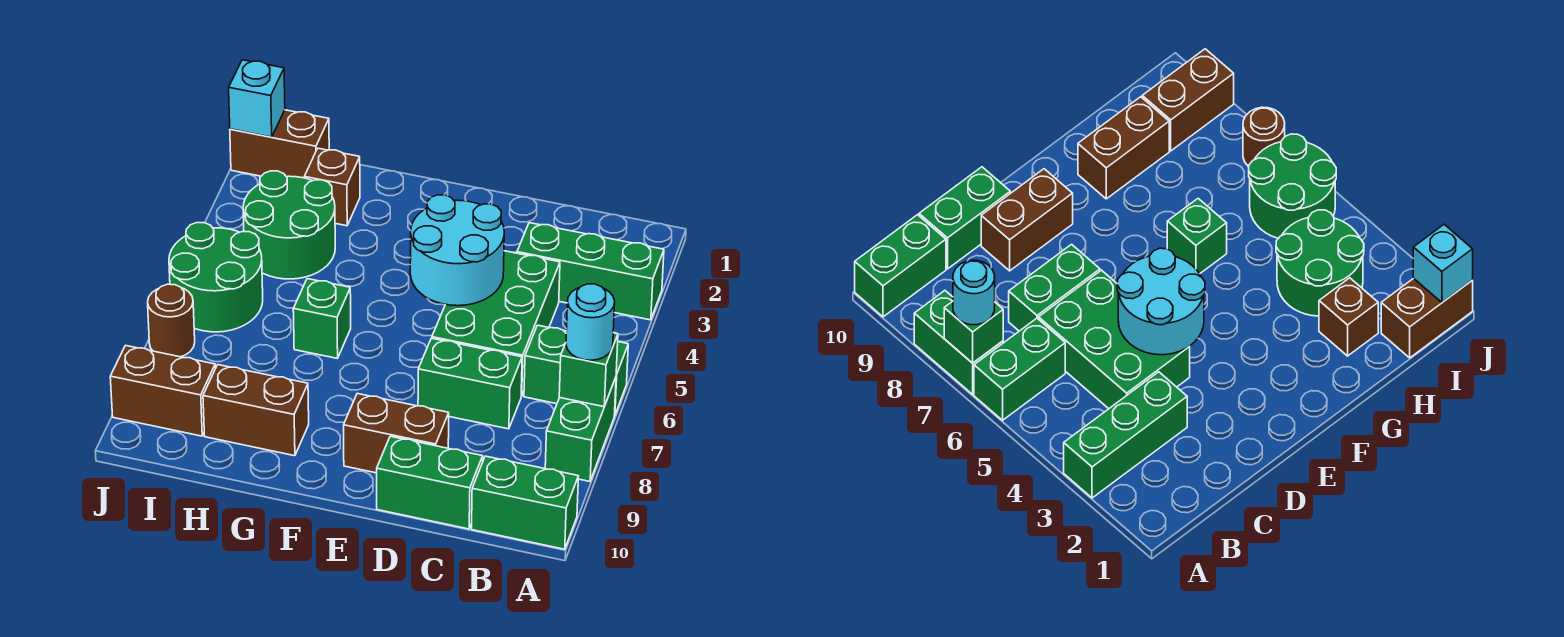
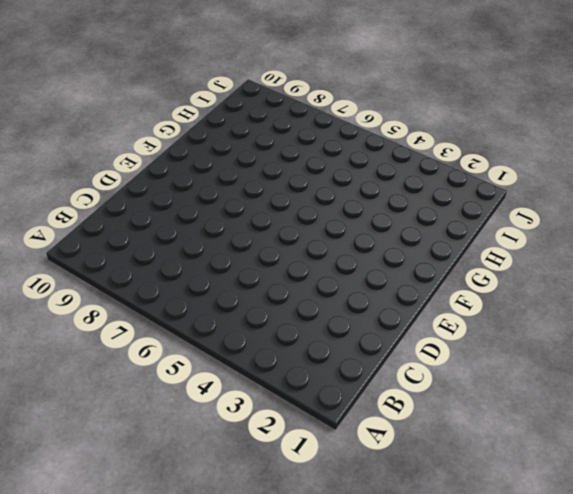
none -> green brick A3:C3 level 1
none -> green brick A6:B6 level 1
none -> green brick A7:A8 level 1

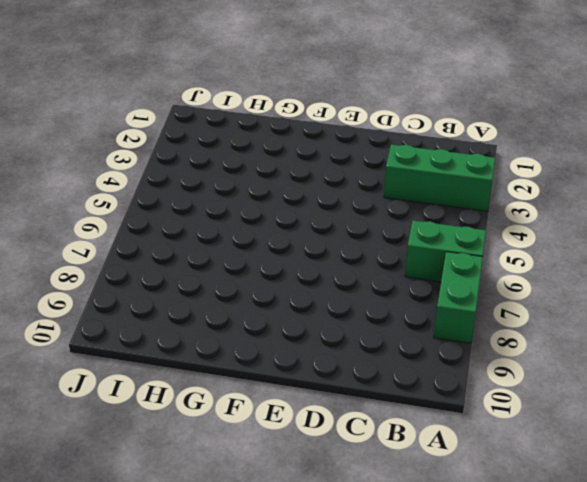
none -> green brick A10:B10 level 1
none -> green brick C4:D6 level 1
none -> green brick C7:D7 level 1

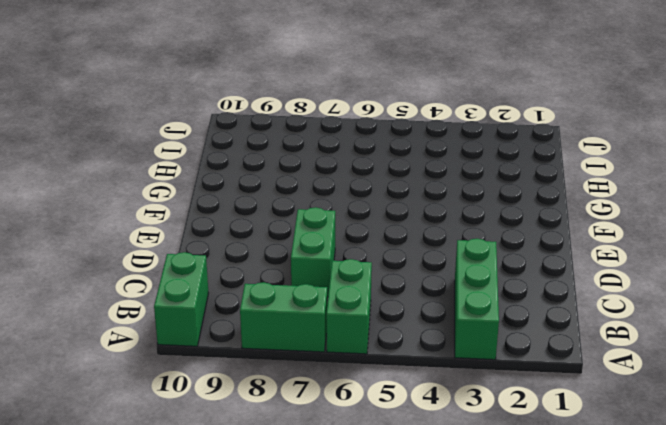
none -> green brick C4:D6 level 1
none -> green brick C10:D10 level 1
none -> brown brick D9:E9 level 1

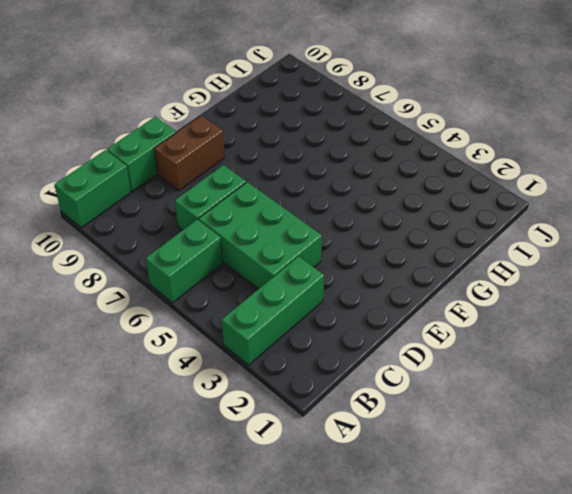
none -> green brick A7:A8 level 1
none -> green brick G6 level 1
none -> brown brick G9:H9 level 1

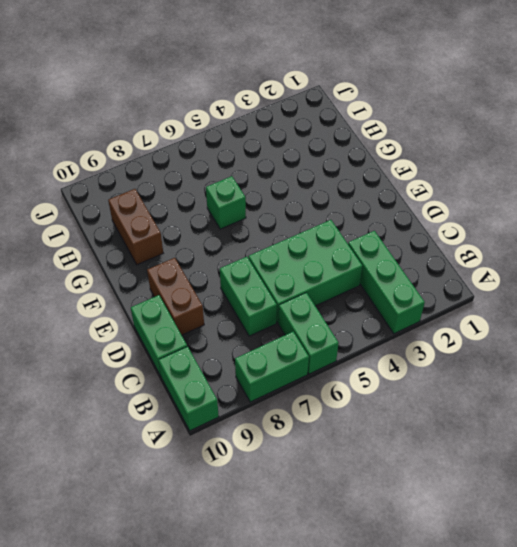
none -> brown brick H2 level 1
none -> green round brick H3:I4 level 1
none -> brown brick I1:J1 level 1

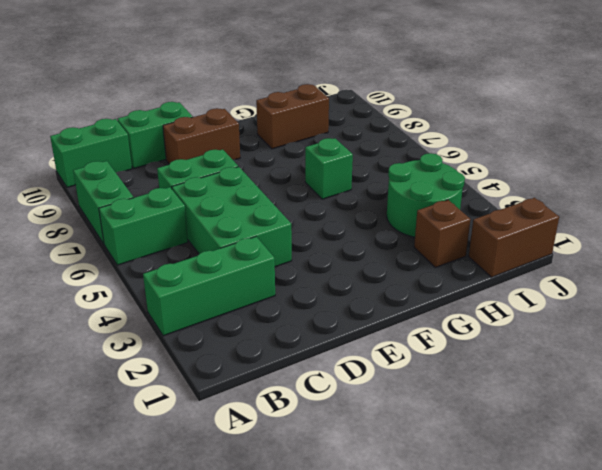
none -> green round brick I5:J6 level 1
none -> brown brick I9:J9 level 1
none -> brown round brick J7 level 1

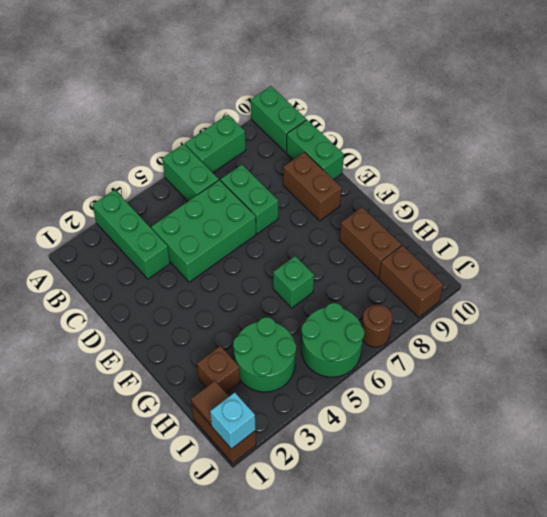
brown tile I1 level 2 -> none
none -> green brick A7 level 2
none -> cyan round brick D4:E5 level 2
none -> cyan round brick A7 level 3

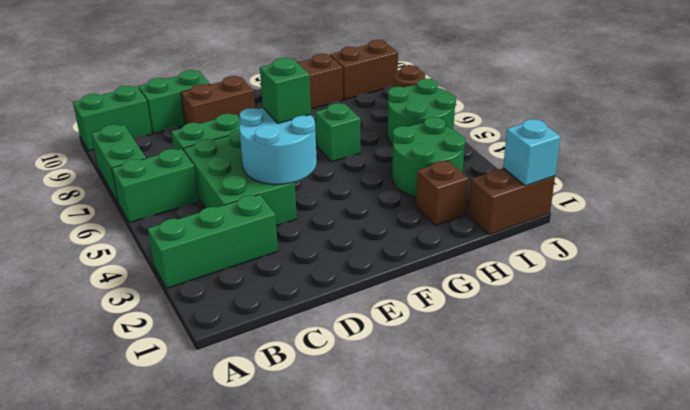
green brick E5 level 3 -> green brick A7 level 2
none -> cyan round brick A7 level 3

